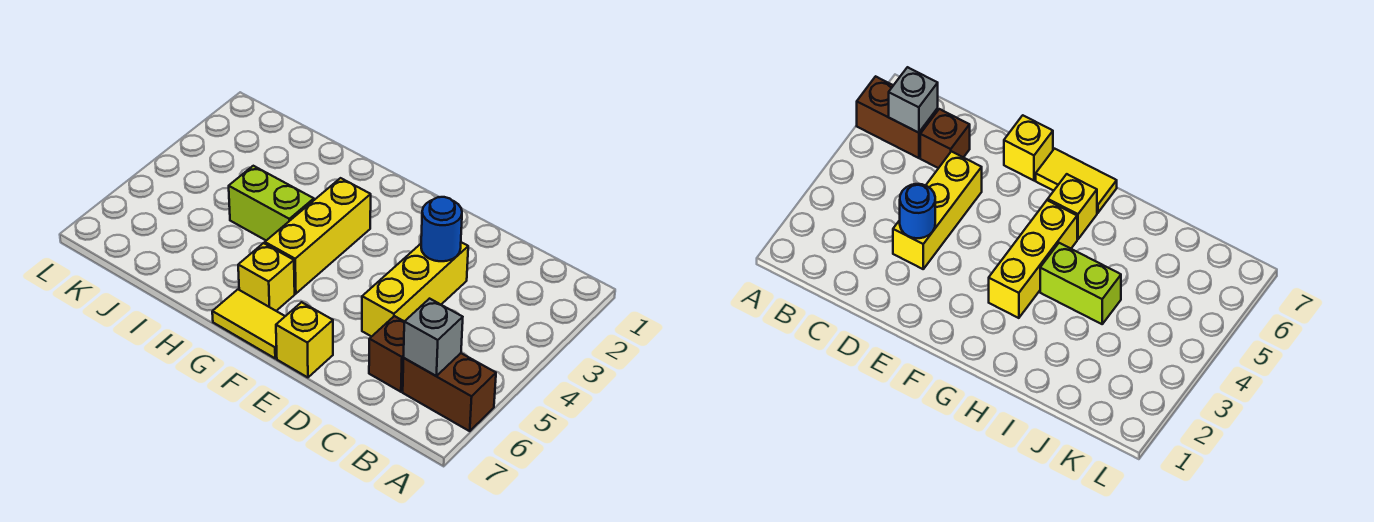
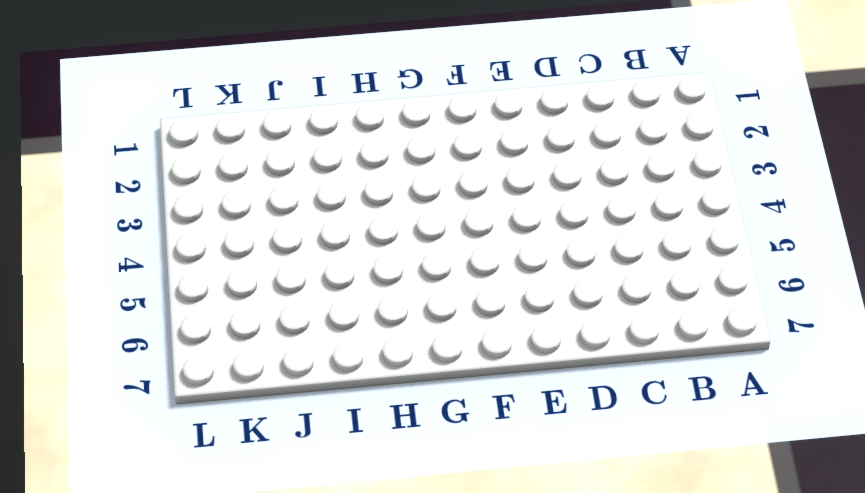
none -> brown brick A6:B6 level 1
none -> brown brick C6 level 1

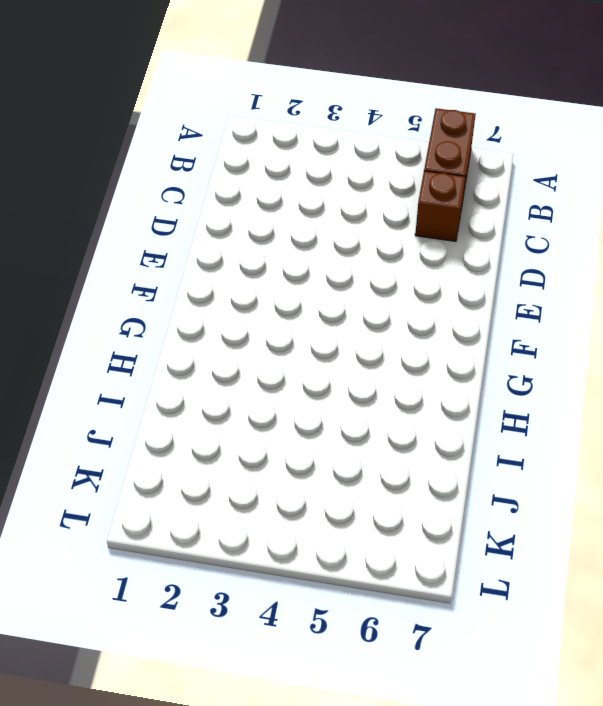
none -> yellow brick D3:D5 level 1
none -> yellow brick E7 level 1

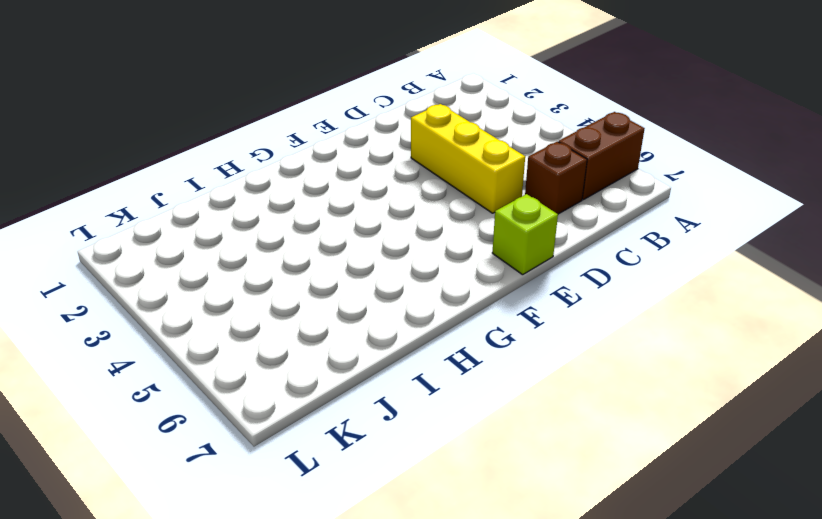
lime brick E7 level 1 -> yellow brick E7 level 1
none -> yellow tile F7:G7 level 1
none -> yellow brick G3:G5 level 1

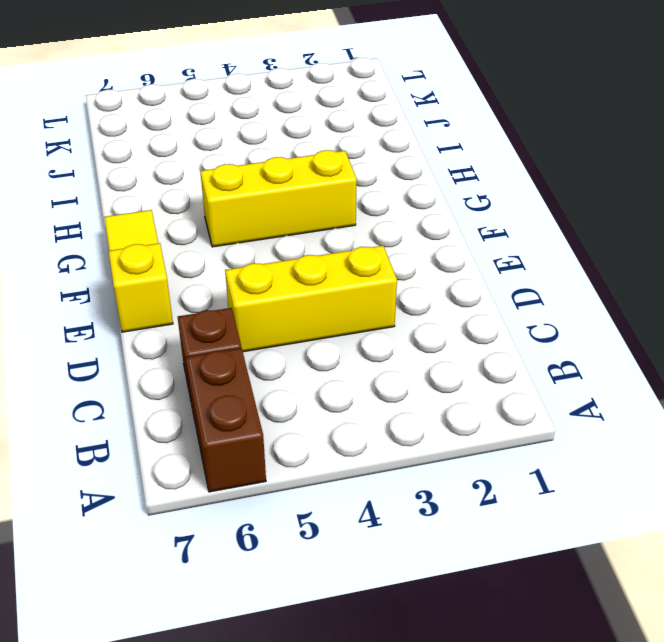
none -> yellow brick G6 level 1
none -> lime brick H4:I4 level 1

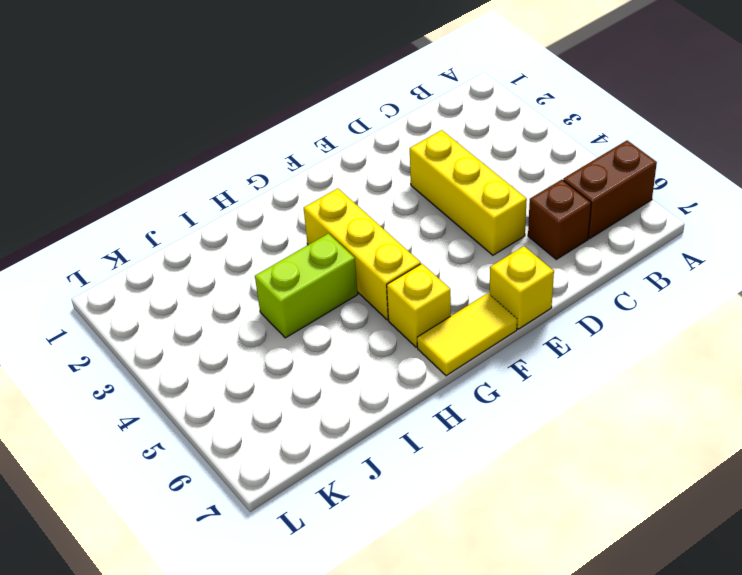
none -> grey brick B6 level 2
none -> blue round brick D3 level 2

